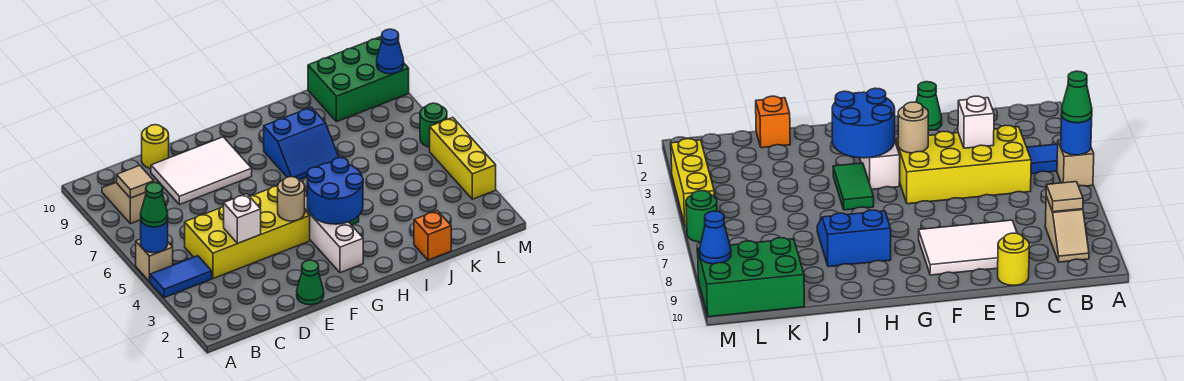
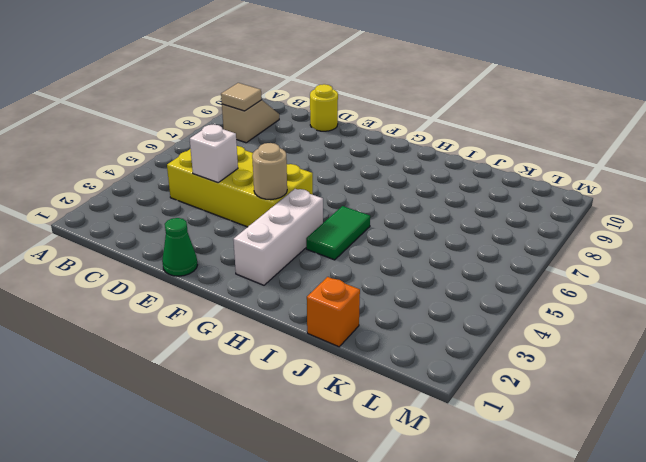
none -> blue tile A4:B4 level 1
none -> tan brick A5 level 1
none -> white tile D8:F9 level 1

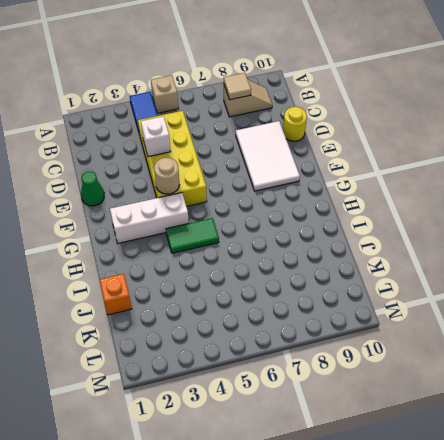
none -> blue slope H7:I8 level 1 top 8
none -> green brick K9:M10 level 1
none -> yellow brick M3:M5 level 1

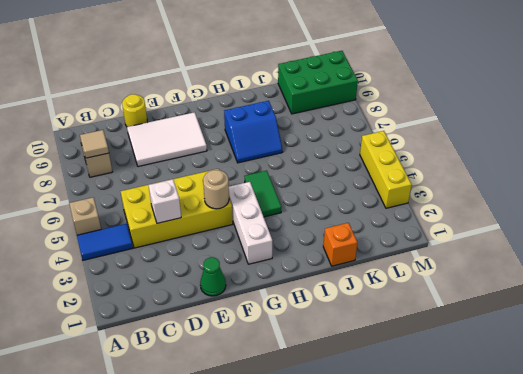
none -> green round brick M6 level 1
none -> blue round brick A5 level 2
none -> blue round brick G3:H4 level 2

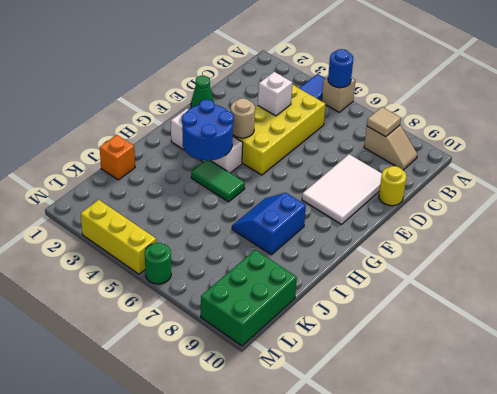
none -> blue cone M9 level 2
none -> green cone A5 level 3

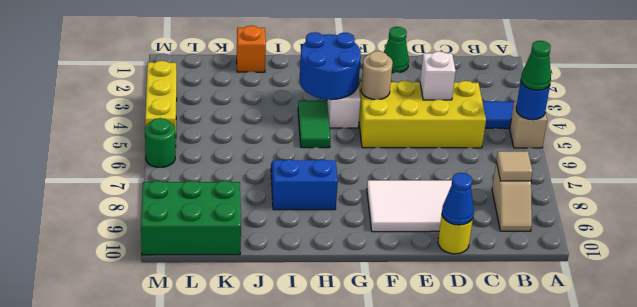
blue cone D10 level 2 -> blue cone M9 level 2

